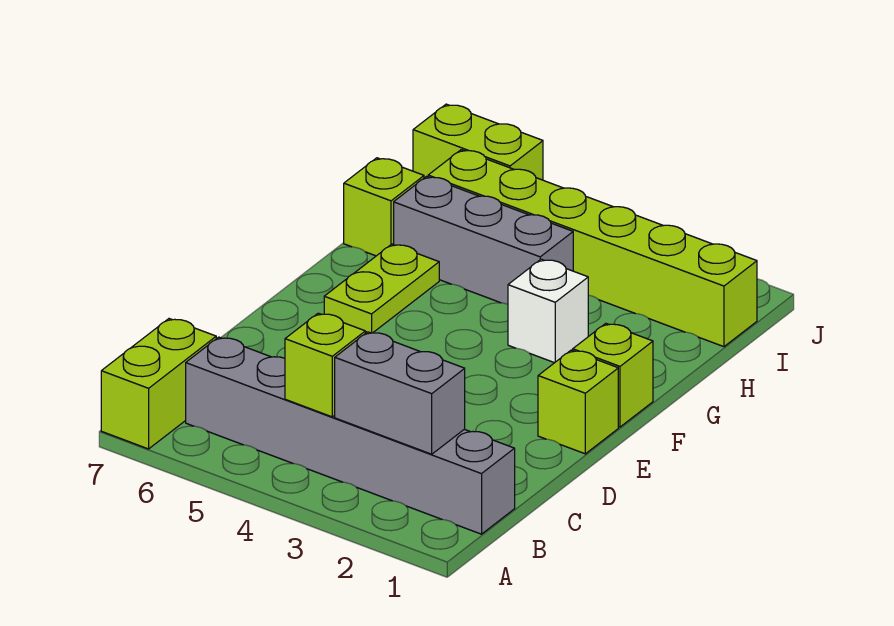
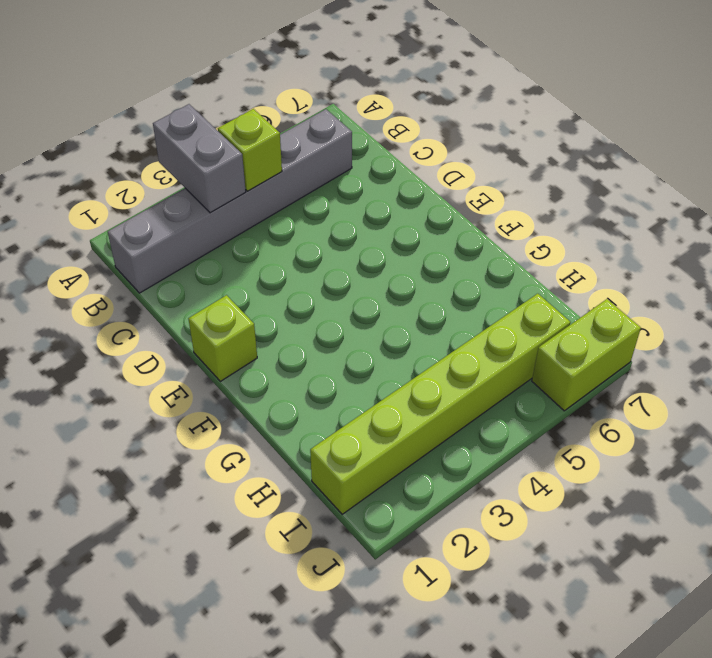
grey brick A3:B3 level 2 -> grey brick B2:B3 level 2
none -> lime brick A7:B7 level 1
none -> lime brick F1 level 1
none -> lime plate F6:G6 level 1

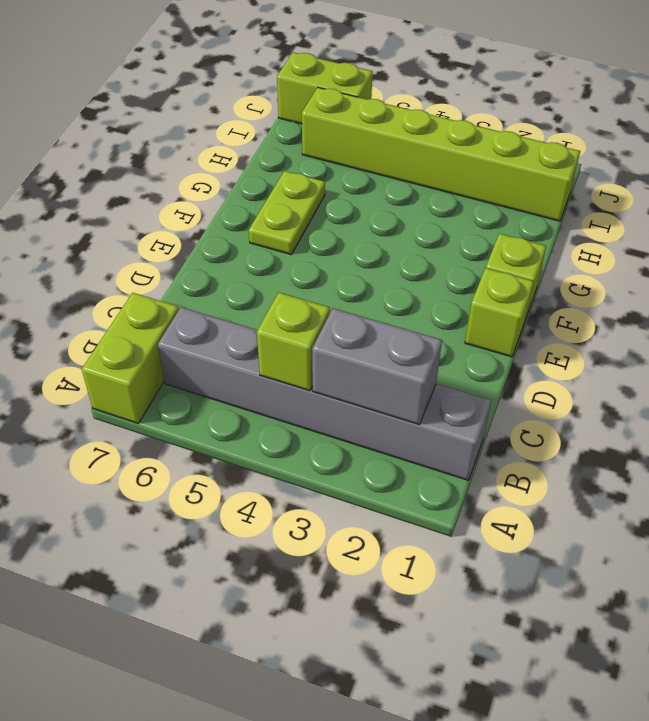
none -> white brick G3 level 1
none -> grey brick H4:H6 level 1
none -> lime brick H7 level 1

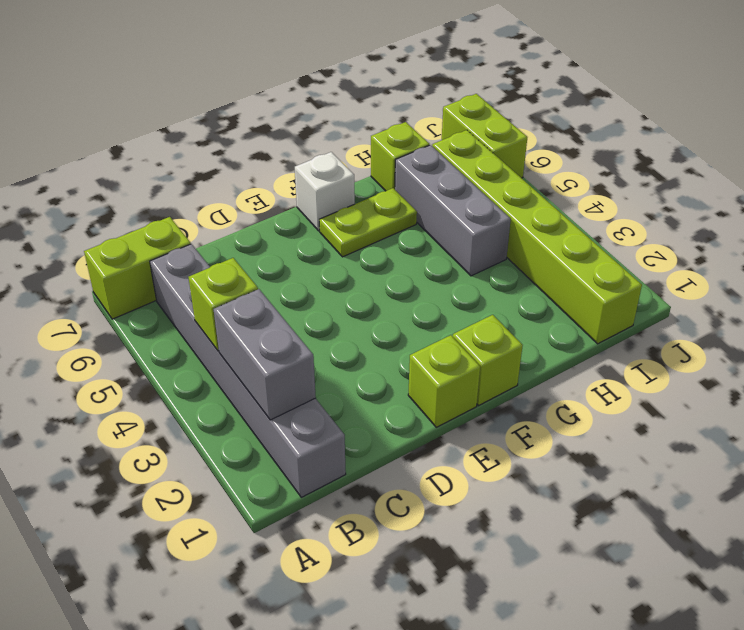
white brick F7 level 1 -> white brick G3 level 1

